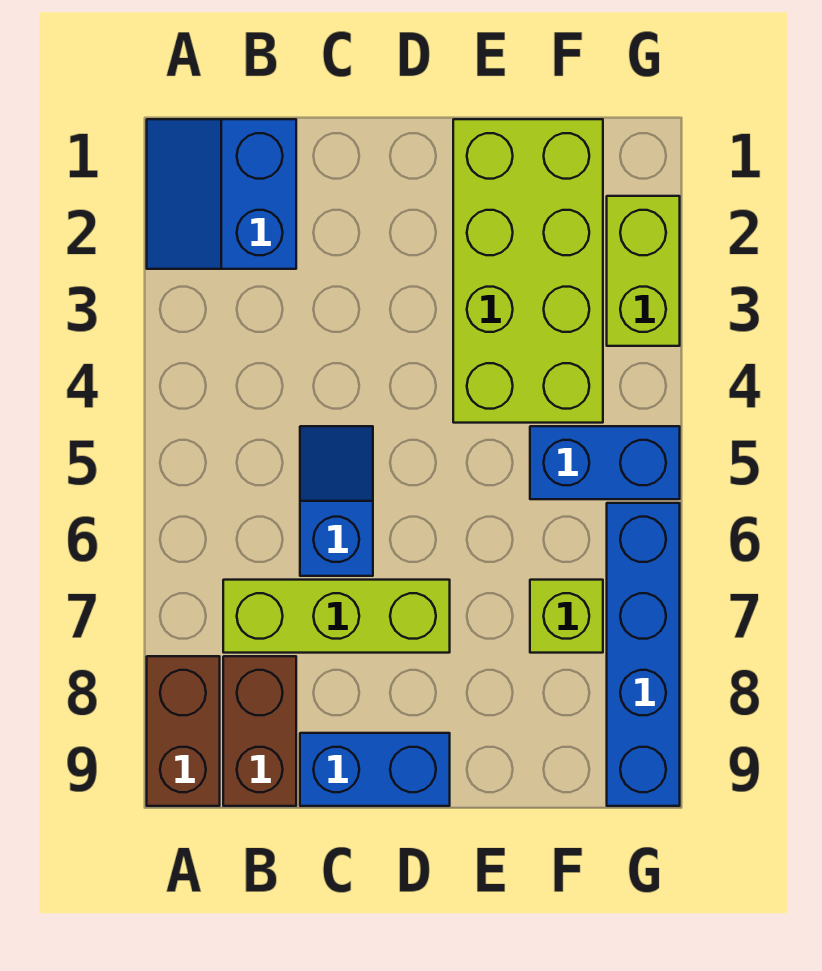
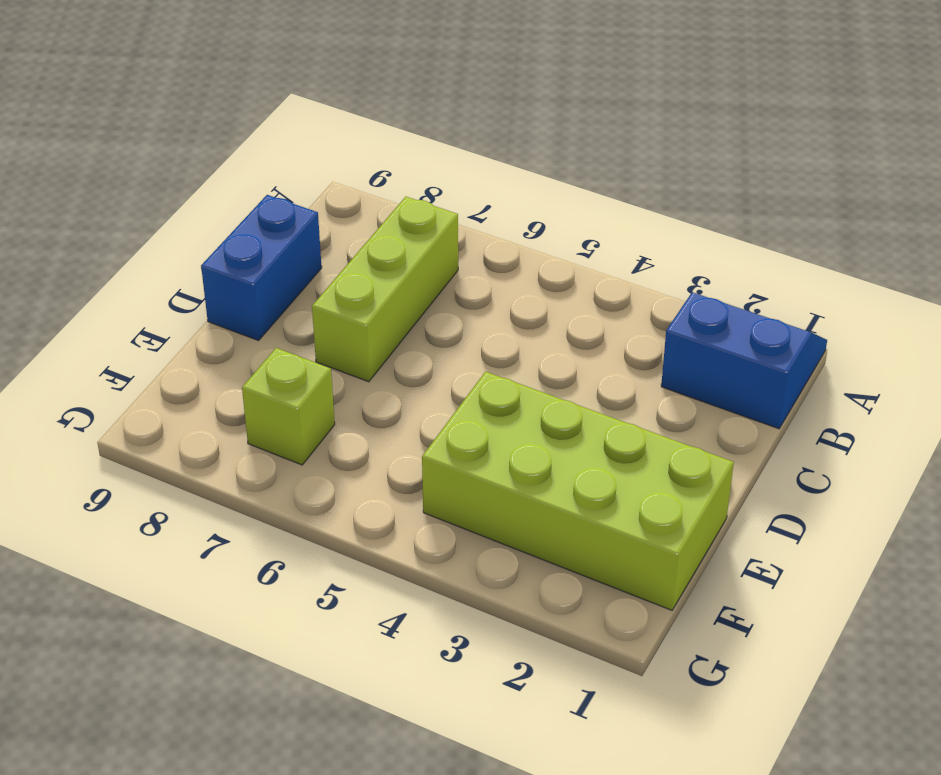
none -> brown brick A8:A9 level 1
none -> brown brick B8:B9 level 1

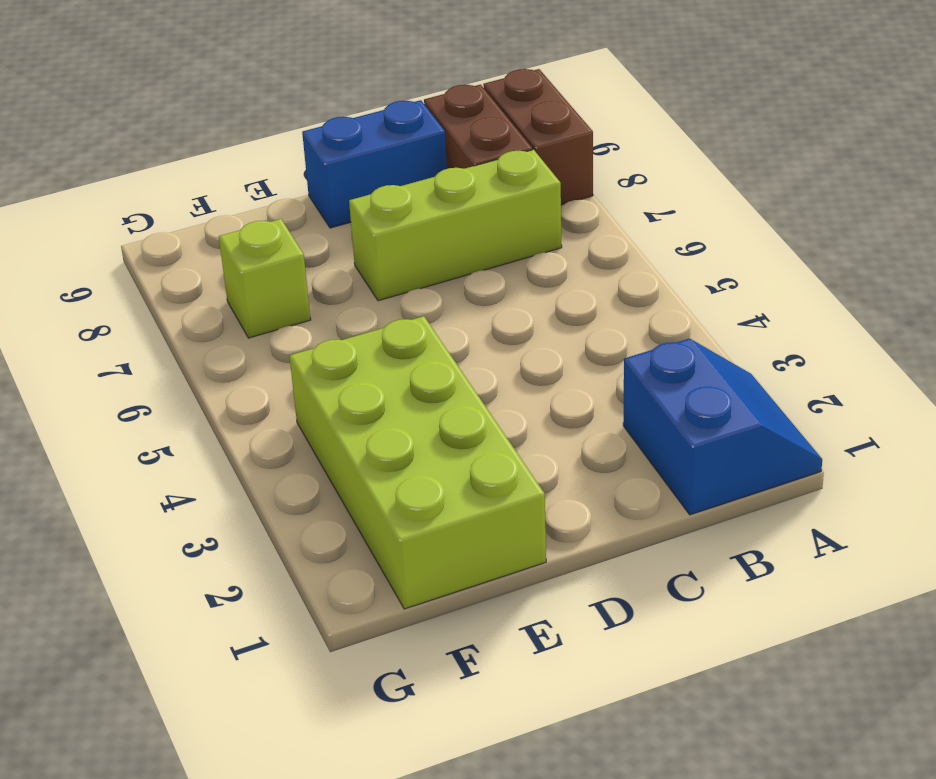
none -> blue slope C5:C6 level 1 top 6
none -> blue brick F5:G5 level 1

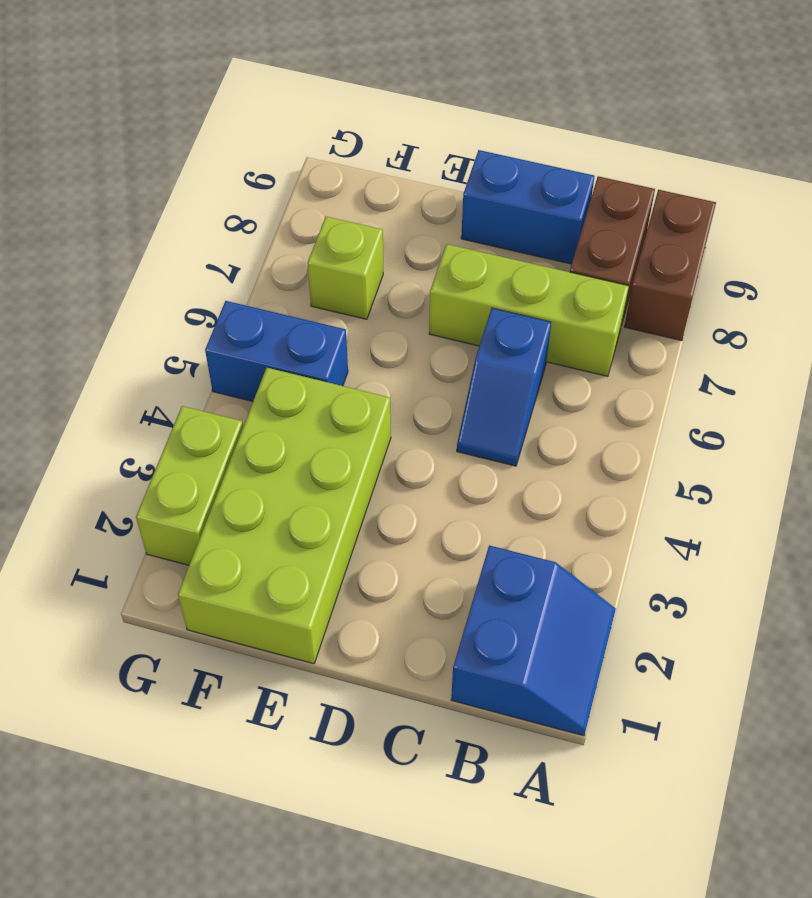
none -> blue brick G6:G9 level 1

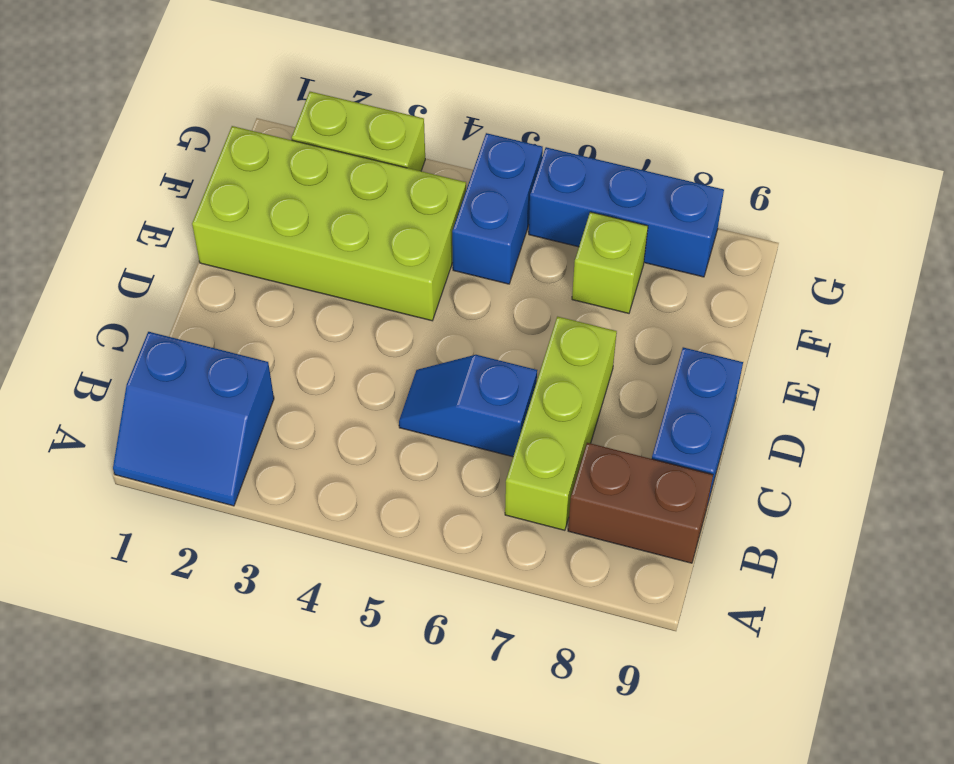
blue brick G6:G8 level 1 -> blue brick G6:G9 level 1
none -> brown brick A8:A9 level 1

